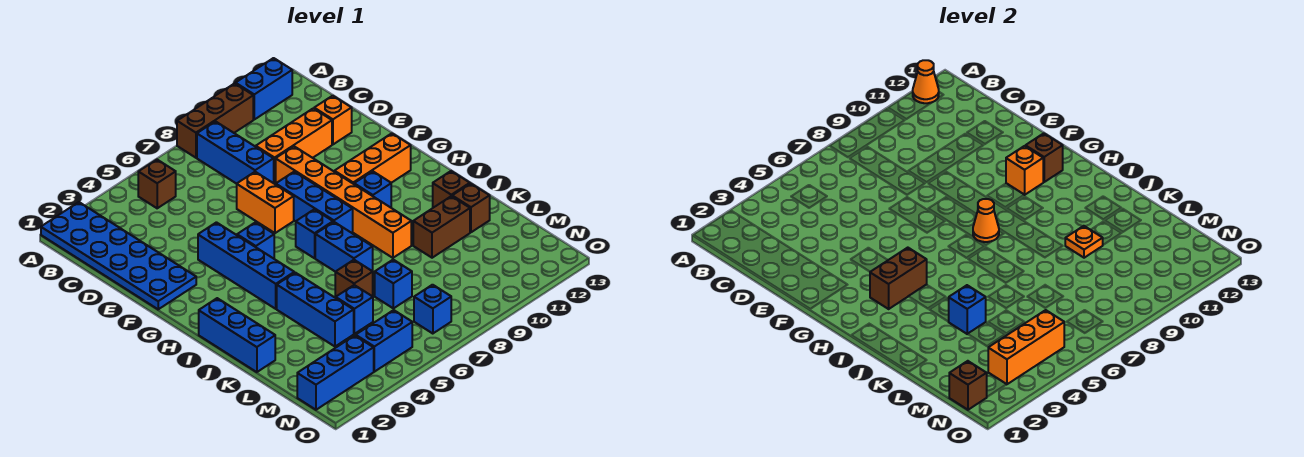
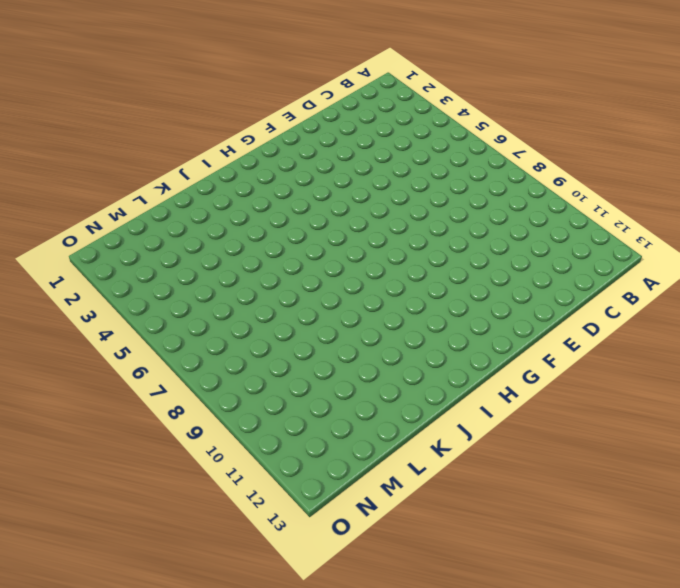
none -> blue plate A1:F2 level 1
none -> brown brick A8:A10 level 1
none -> blue brick A11:A12 level 1
none -> brown brick B5 level 1

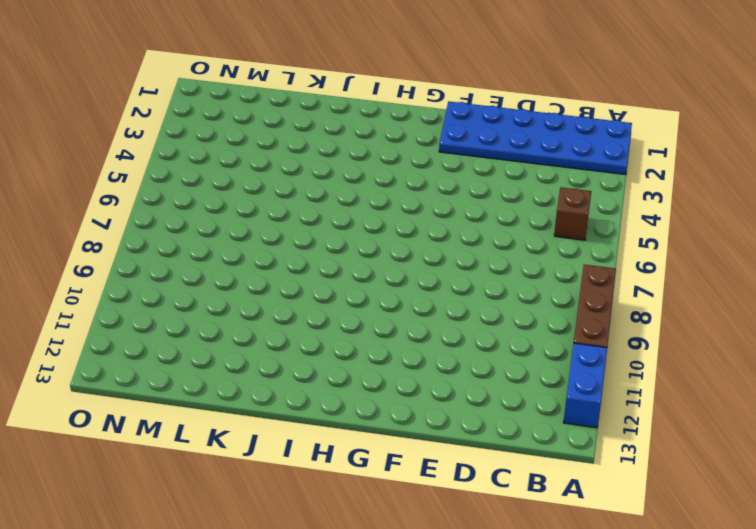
none -> blue brick B8:D8 level 1
none -> orange brick D9:D11 level 1
none -> orange brick D12 level 1
none -> orange brick E7:F7 level 1

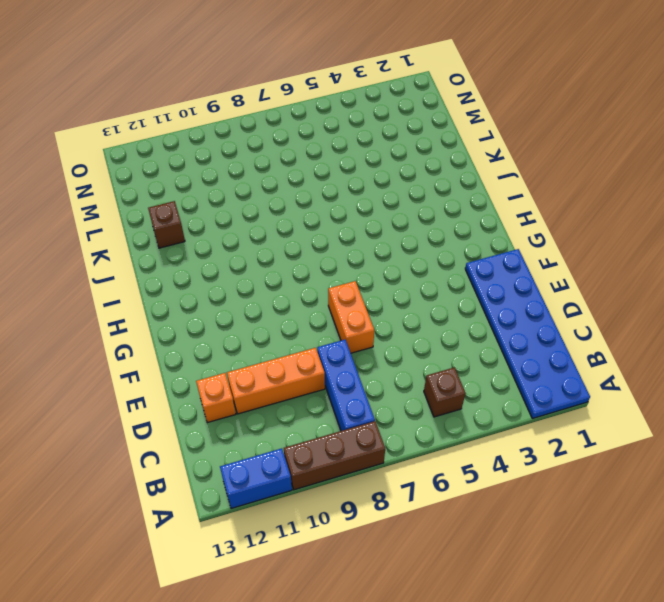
none -> orange brick E9:J9 level 1
none -> blue brick F4:I4 level 1
none -> blue brick F8:H8 level 1
none -> blue brick G5 level 1

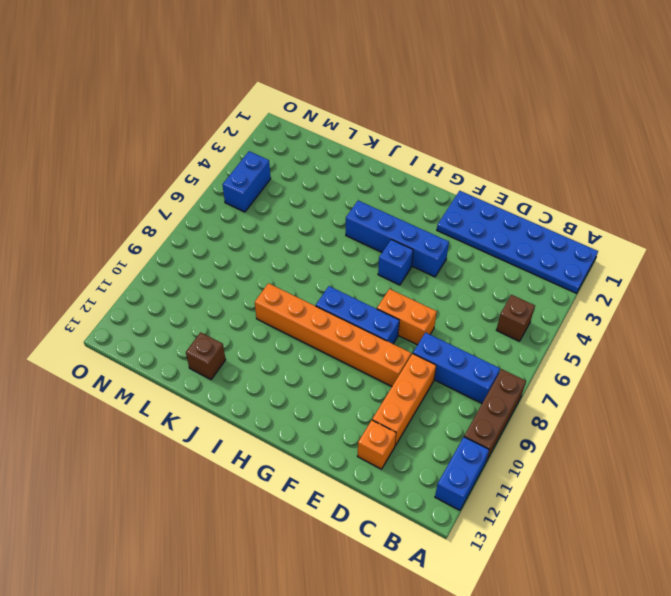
none -> orange brick G10:G12 level 1
none -> blue brick H7 level 1
none -> blue brick H10 level 1
none -> blue brick I1:K1 level 1

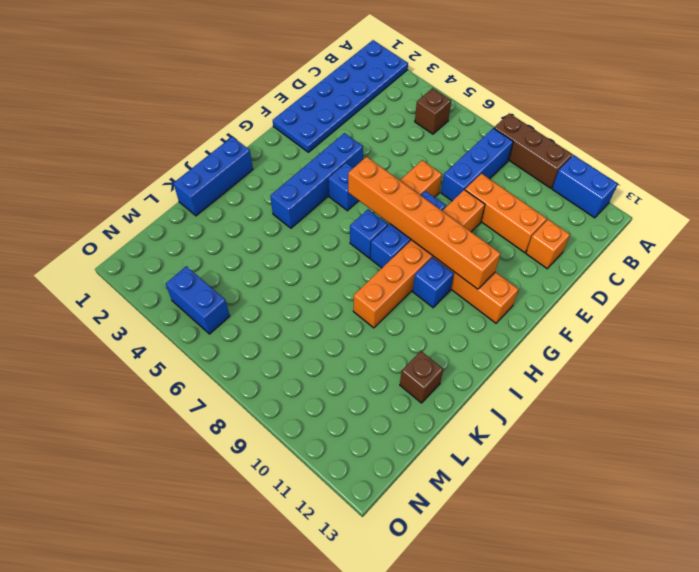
orange brick G6:G11 level 2 -> orange brick G11 level 2
none -> blue brick I7:J7 level 1
none -> blue brick J4:L4 level 1
none -> brown brick J12 level 1
none -> brown brick K6 level 1

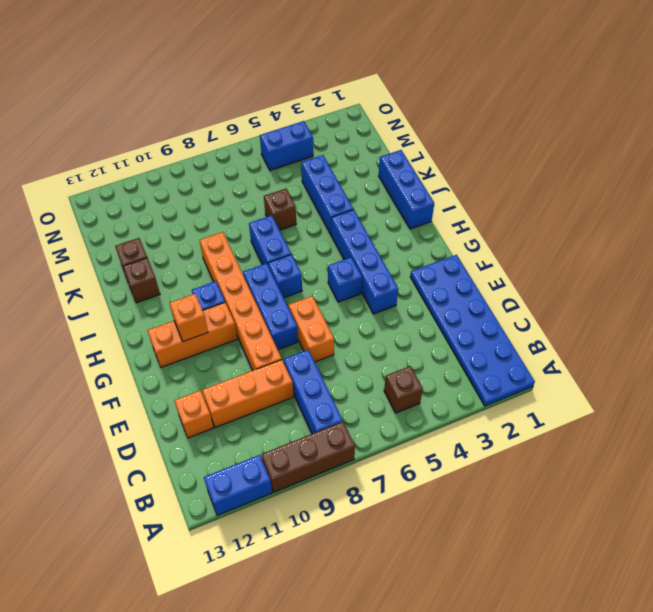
none -> brown brick K10:K11 level 1
none -> blue brick L5 level 1
none -> blue brick L7 level 1
none -> blue brick N1:N3 level 1

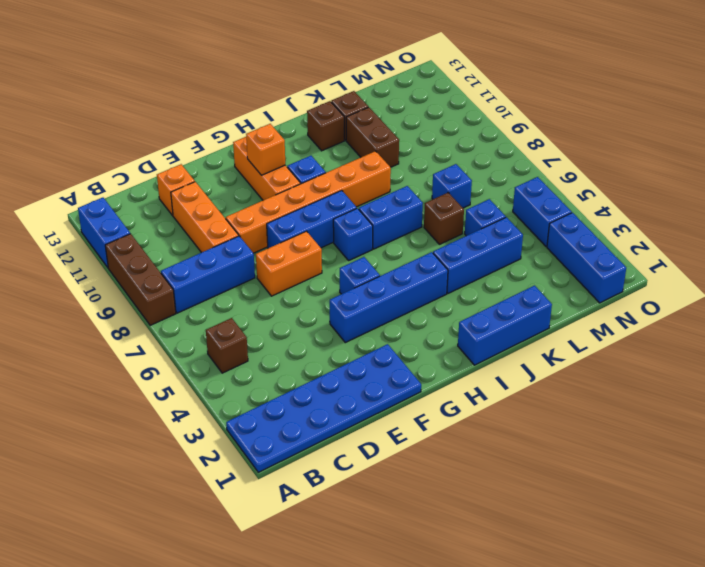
none -> blue brick N7 level 1
none -> orange cone A12 level 2
none -> brown brick G12 level 2
none -> brown brick H3:H4 level 2

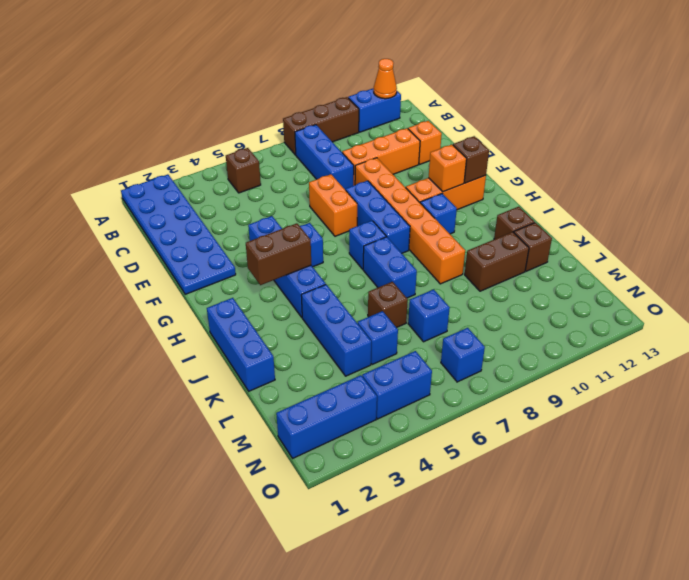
none -> orange cone H8 level 2
none -> blue brick K4 level 2
none -> orange plate K10 level 2
none -> brown brick N1 level 2

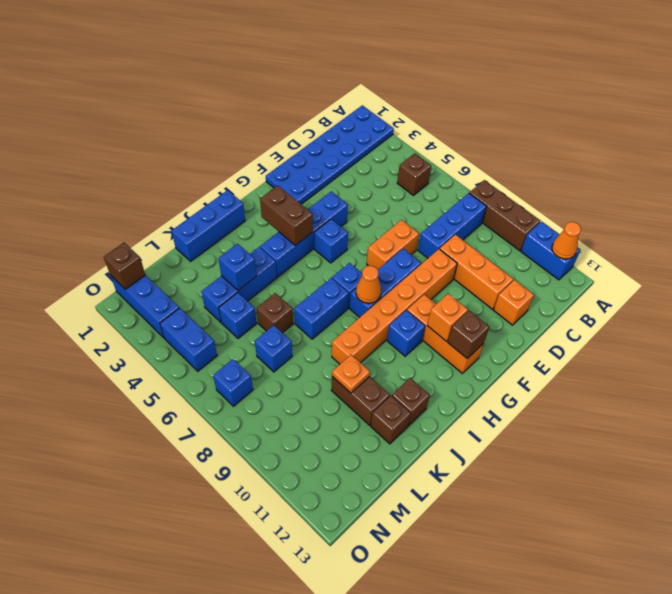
none -> orange brick N3:N5 level 2

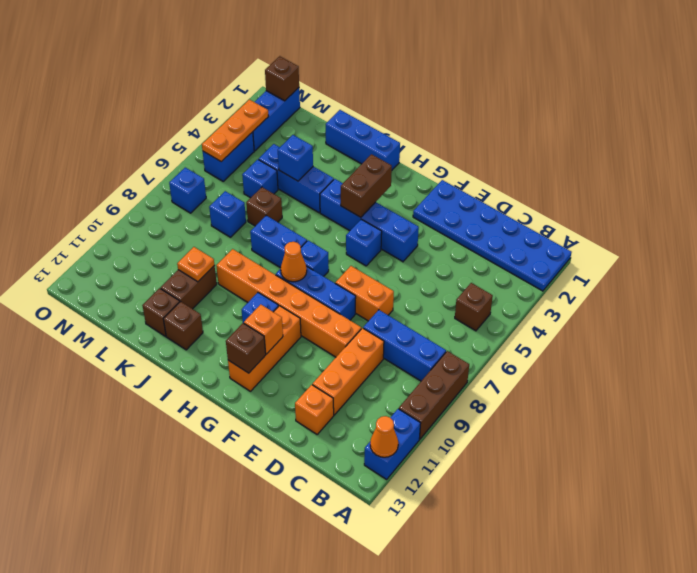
orange plate N3:N5 level 2 -> orange brick N3:N5 level 2

